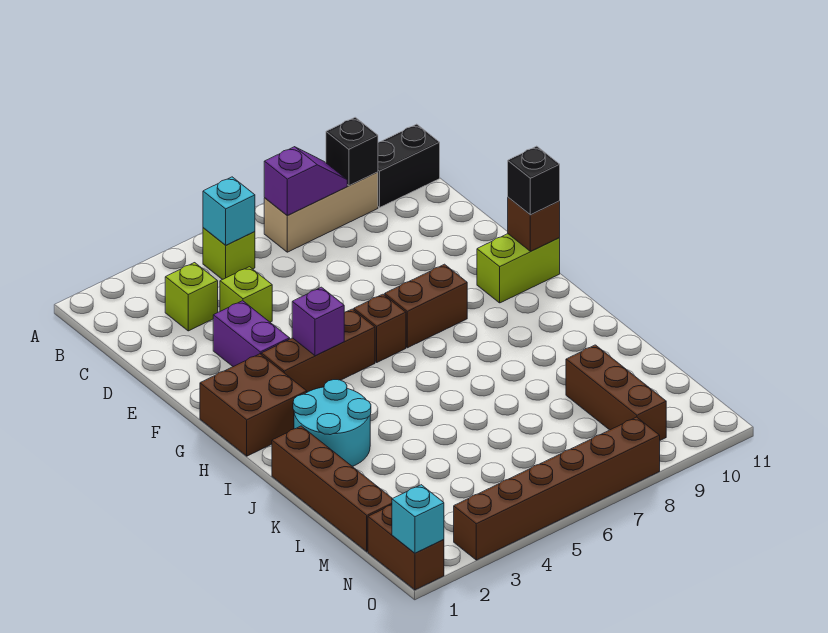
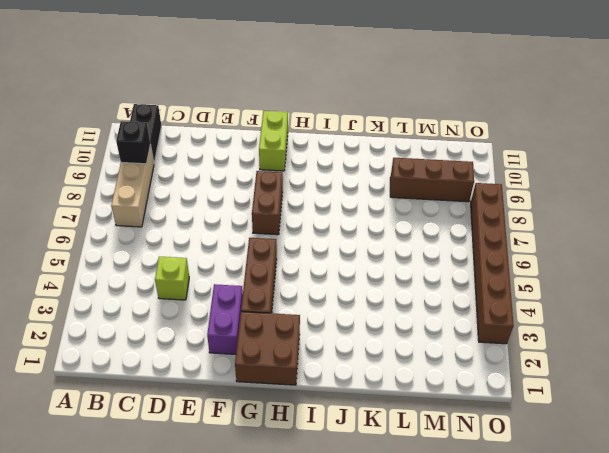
purple brick F2:F3 level 1 -> purple brick E3:F3 level 1
none -> lime brick B5 level 1
none -> lime brick C3 level 1
none -> brown brick G6 level 1

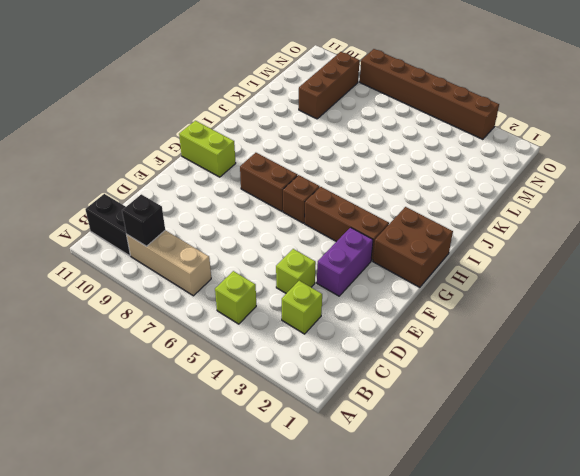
none -> cyan round brick I2:J3 level 1
none -> brown brick J1:M1 level 1
none -> brown brick N1:O1 level 1

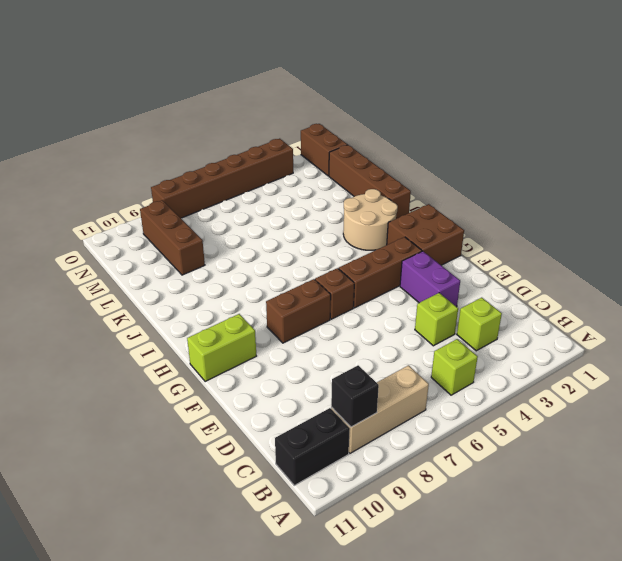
tan round brick I2:J3 level 1 -> cyan round brick I2:J3 level 1
none -> cyan brick B5 level 2
none -> purple slope B7:B8 level 2 top 7
none -> purple brick G4 level 2

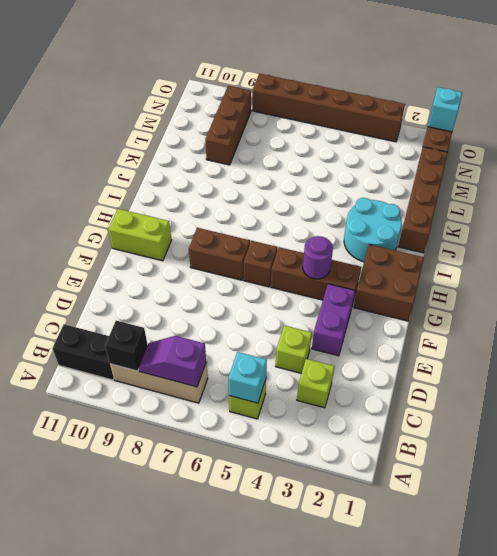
purple round brick G4 level 2 -> purple brick G4 level 2
none -> brown brick G11 level 2
none -> black brick G11 level 3

